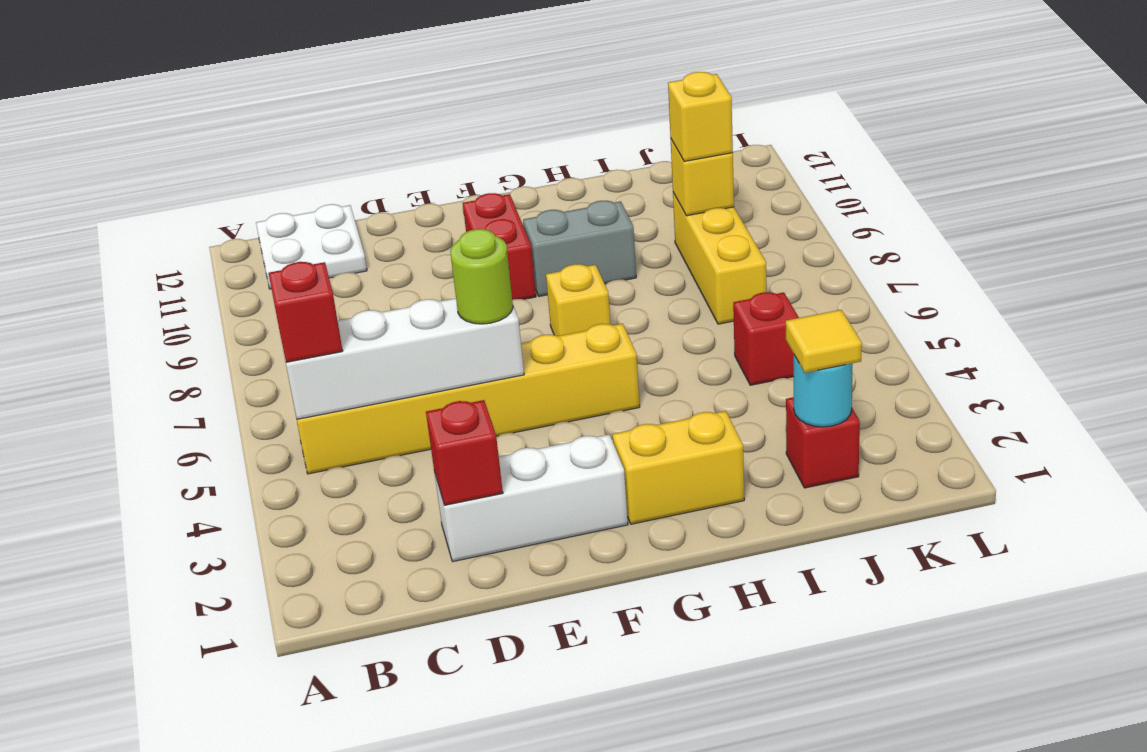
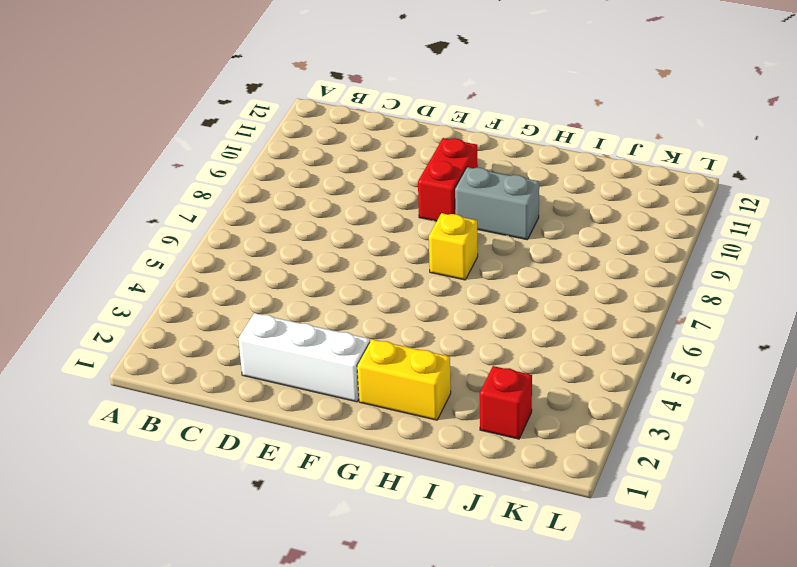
none -> yellow brick B5:G5 level 1
none -> white plate B11:C12 level 1
none -> red brick J5 level 1

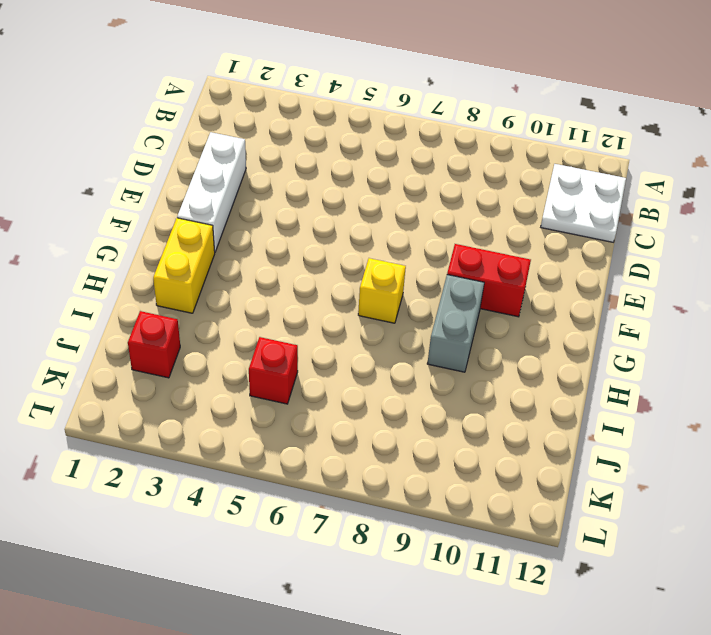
none -> yellow brick B5:G5 level 1
none -> yellow brick J7:J9 level 1
none -> white brick B5:E5 level 2

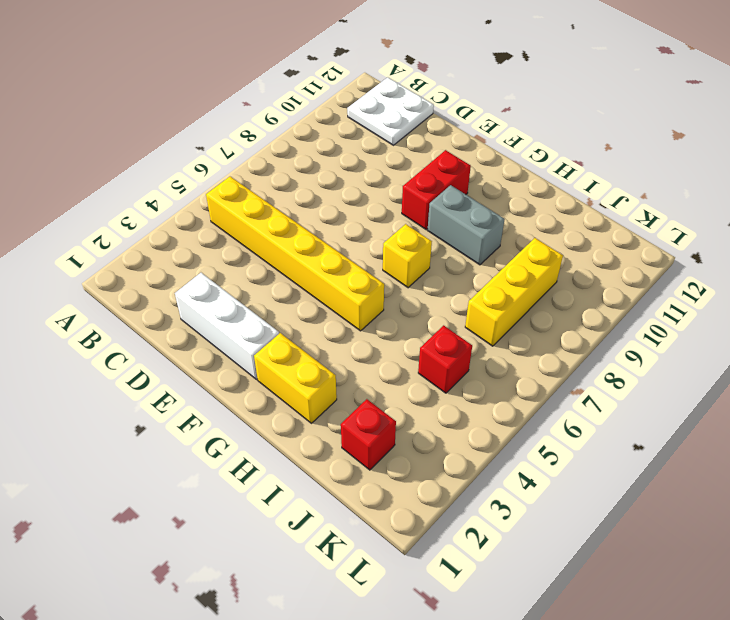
none -> white brick B5:E5 level 2
none -> red brick D2 level 2
none -> cyan round brick J2 level 2

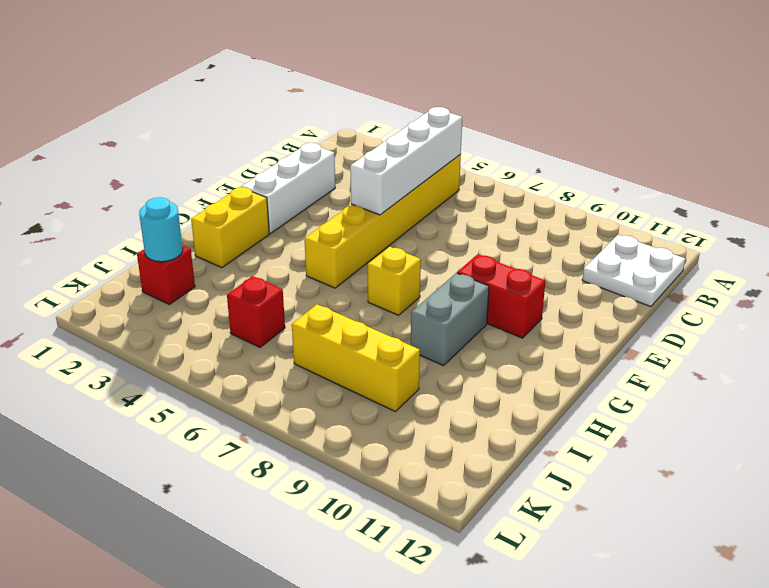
none -> red brick D2 level 2
none -> yellow brick J9 level 2
none -> red brick B5 level 3

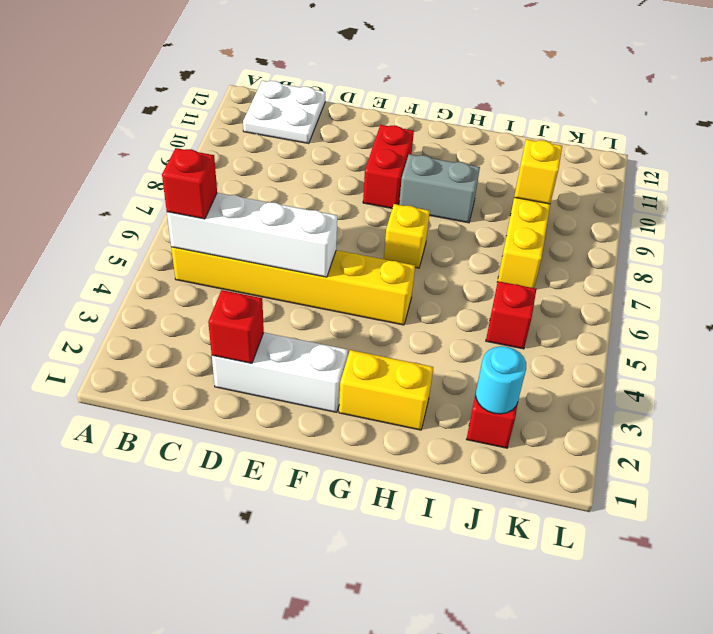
none -> lime round brick E5 level 3
none -> yellow tile J2 level 3
none -> yellow brick J9 level 3

